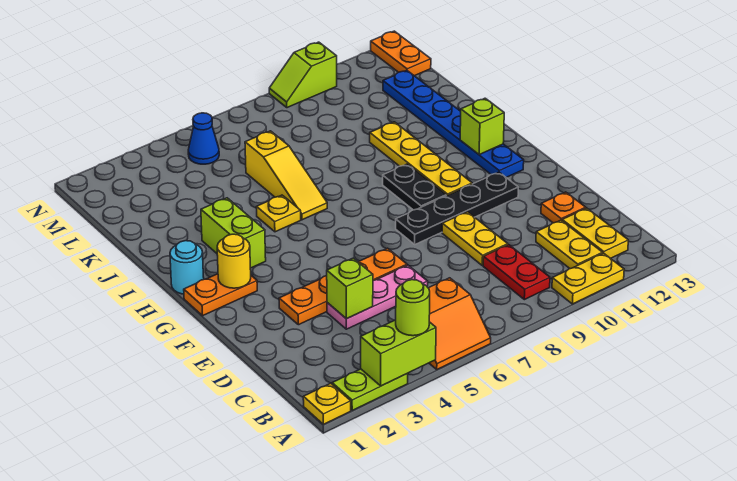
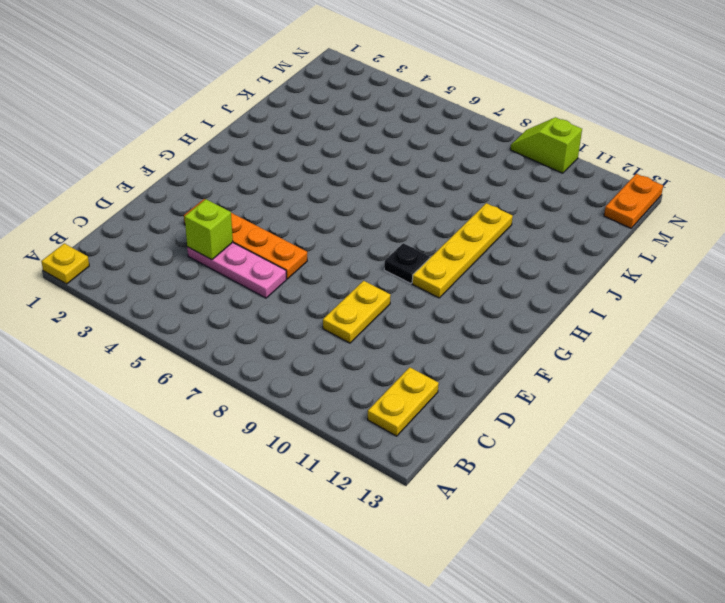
black plate G9 level 1 -> black plate G9:H9 level 1
none -> lime plate A2:A3 level 1
none -> orange slope A5:B6 level 1 top B
none -> yellow plate A10:A11 level 1

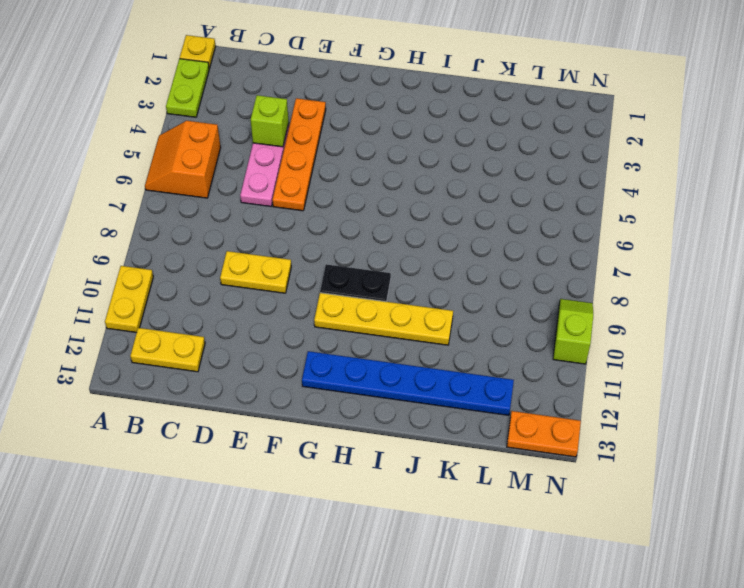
none -> red plate B9:C9 level 1
none -> yellow plate B11:C11 level 1
none -> orange plate D12 level 1

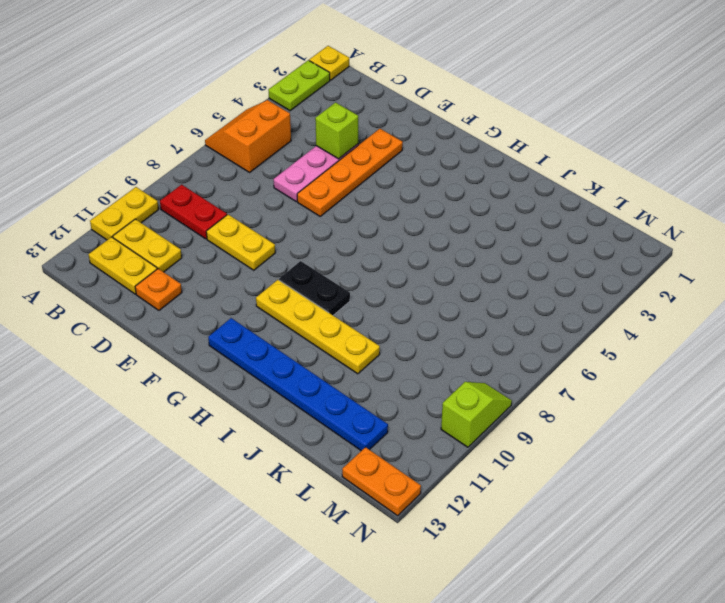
none -> black plate F8:F11 level 1
none -> orange plate G1:G2 level 1
none -> cyan round brick H1 level 1

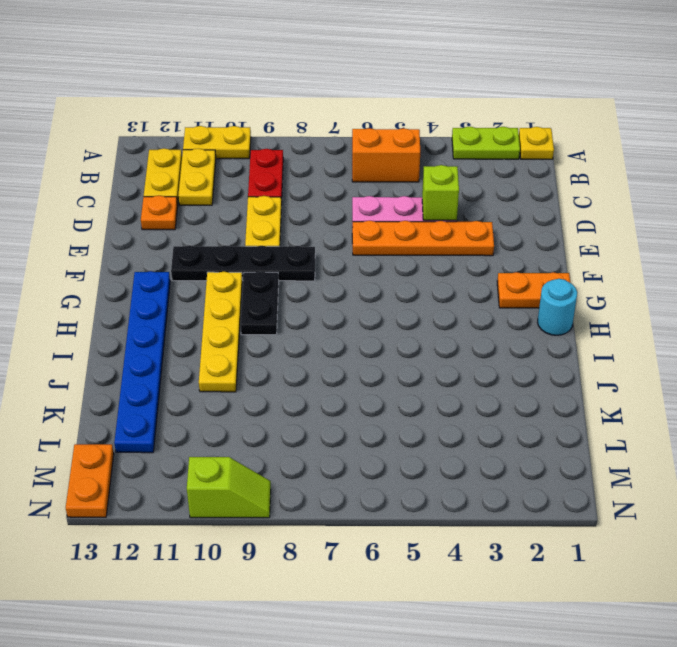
none -> lime brick H3:I3 level 1
none -> yellow plate I5 level 1
none -> yellow slope I6:K6 level 1 top K

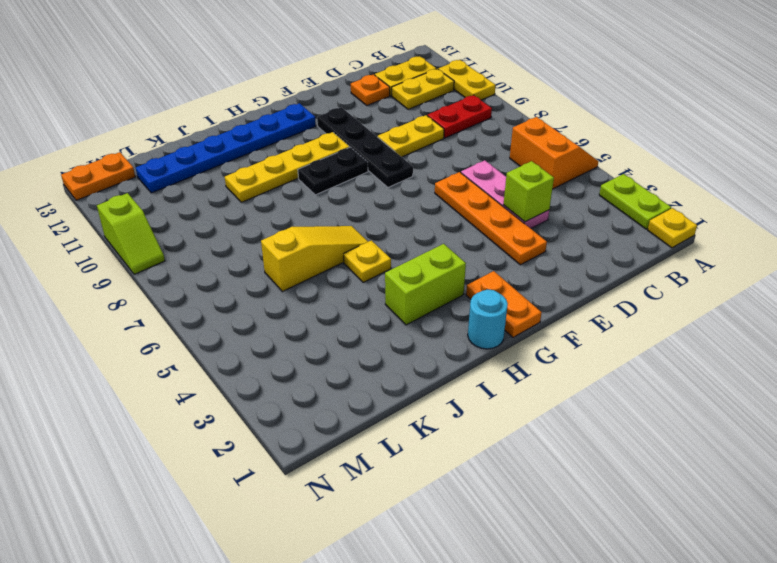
none -> blue cone M5 level 1
none -> lime brick A3:A4 level 2
none -> yellow round brick G2 level 2

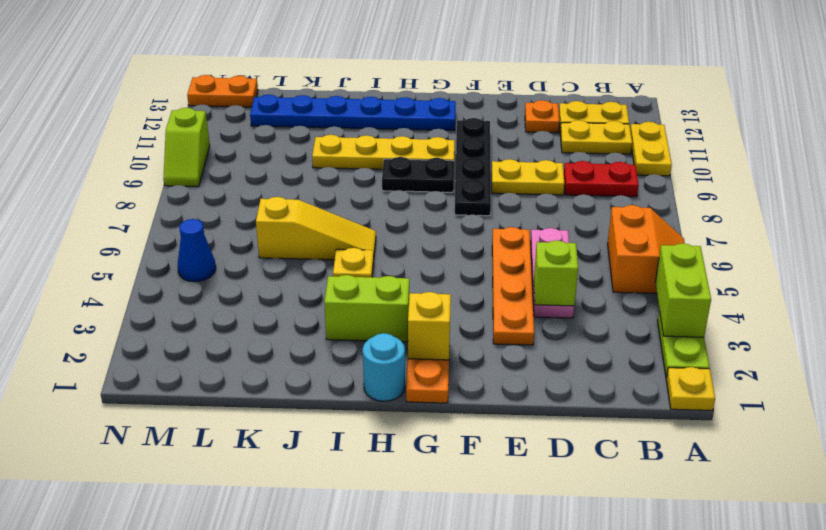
yellow brick G2 level 2 -> yellow round brick G2 level 2
none -> lime brick H12 level 2
none -> lime round brick A4 level 3

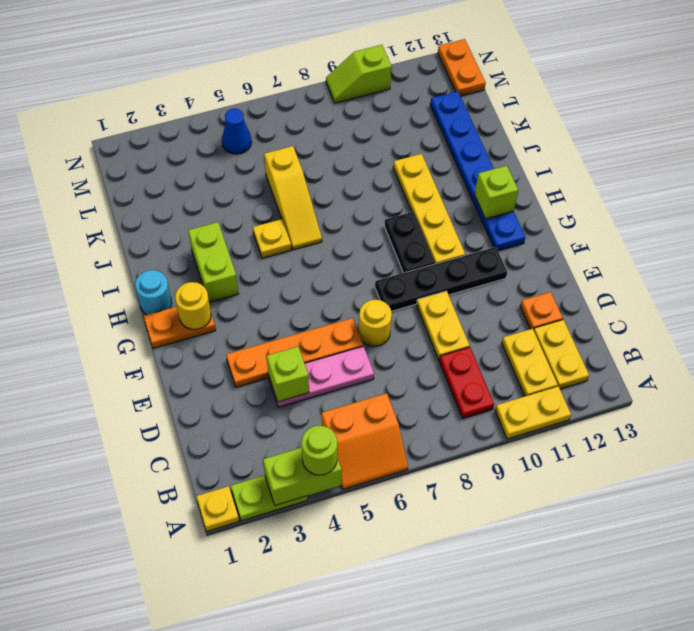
yellow round brick E7 level 1 -> none

